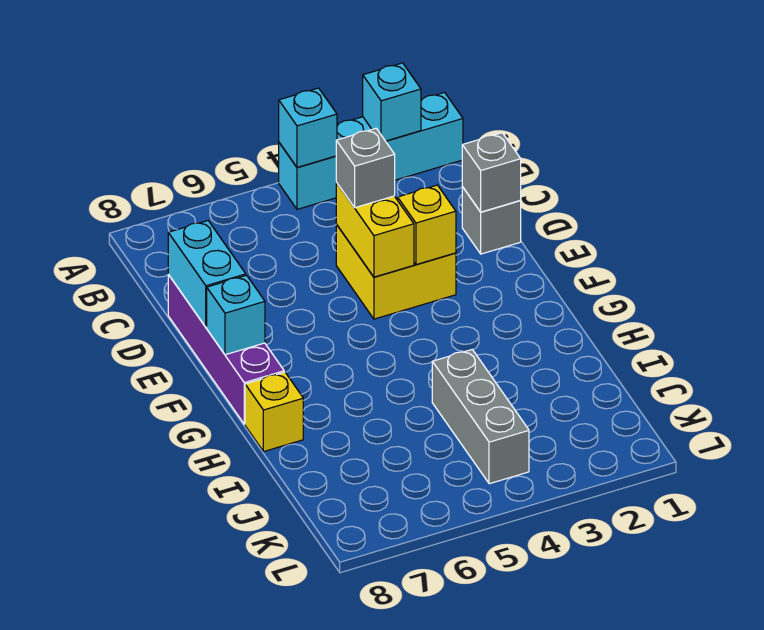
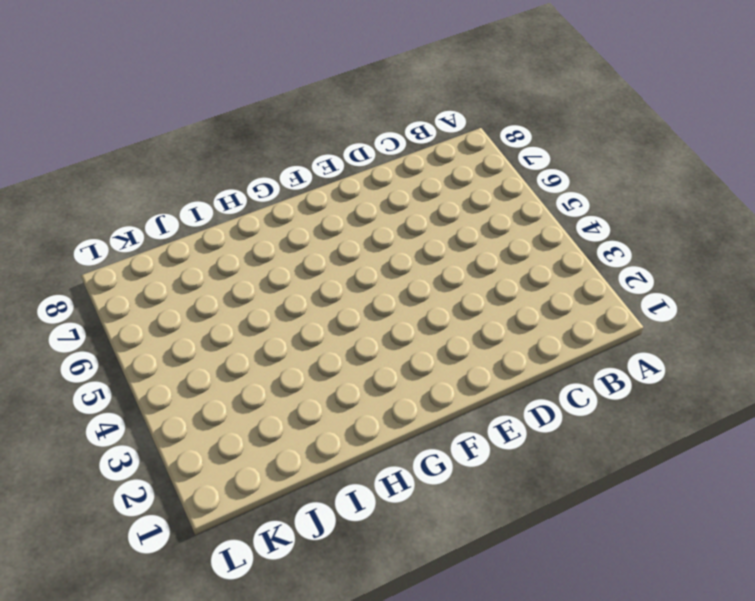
none -> cyan brick A1:A4 level 1
none -> grey brick D1 level 1
none -> yellow brick D3:E4 level 1

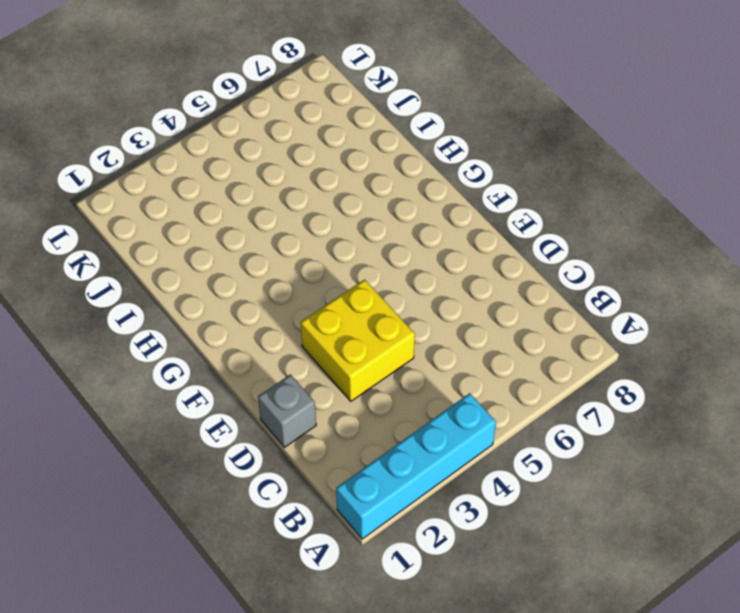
none -> purple brick D8:G8 level 1
none -> yellow brick H8 level 1
none -> grey brick I4:K4 level 1

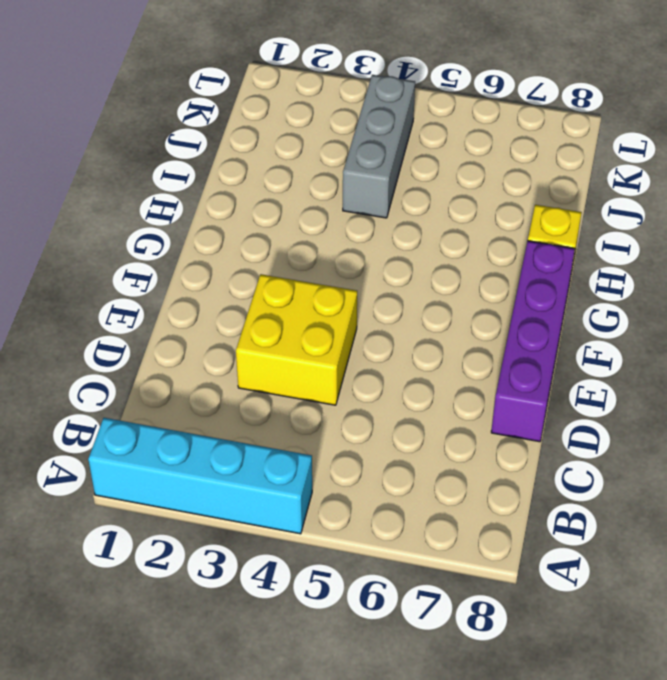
none -> grey brick D1 level 1
none -> cyan brick A2 level 2
none -> cyan brick A4 level 2

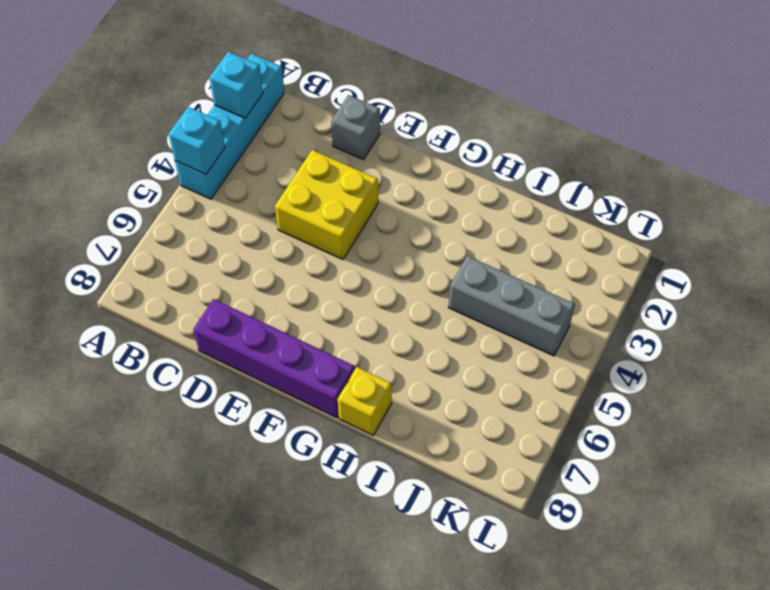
none -> grey brick D1 level 2
none -> yellow brick D4:E4 level 2
none -> cyan brick D8:E8 level 2

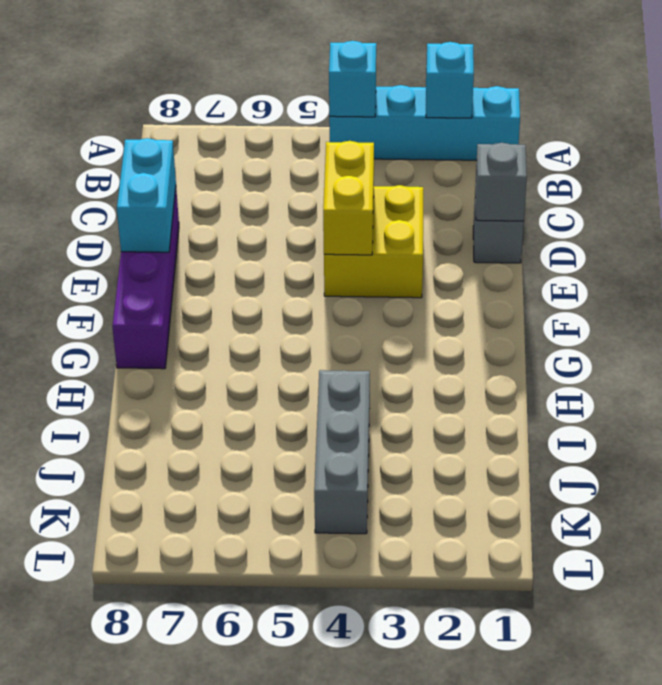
none -> yellow brick H8 level 1
none -> yellow brick E3 level 2
none -> cyan brick F8 level 2

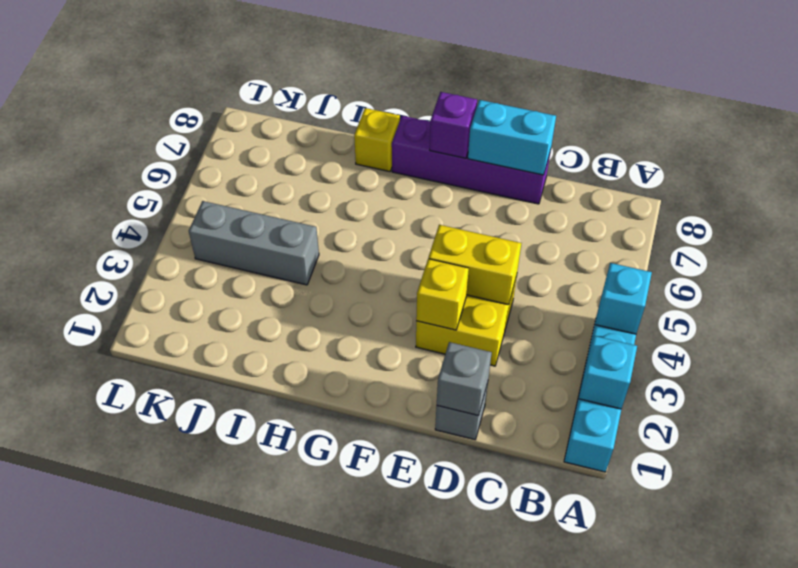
purple brick F8 level 2 -> cyan brick F8 level 2
none -> grey brick D4 level 3

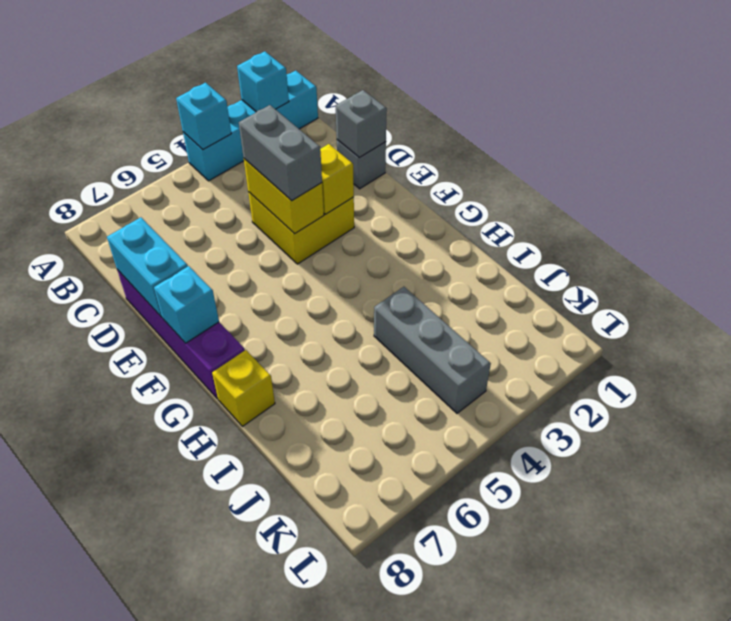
grey brick D4:E4 level 3 -> grey brick D4 level 3

